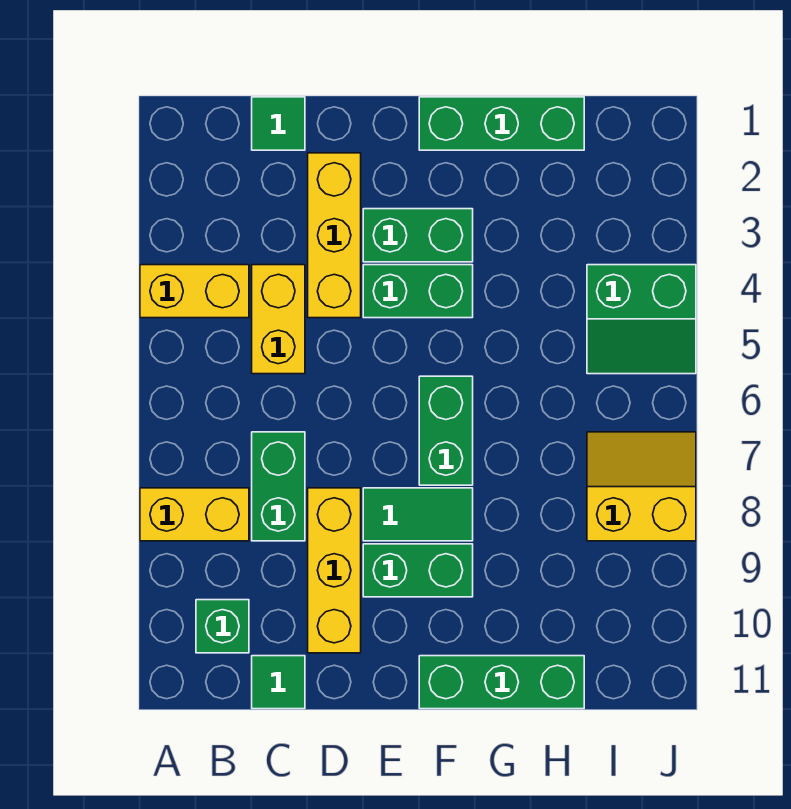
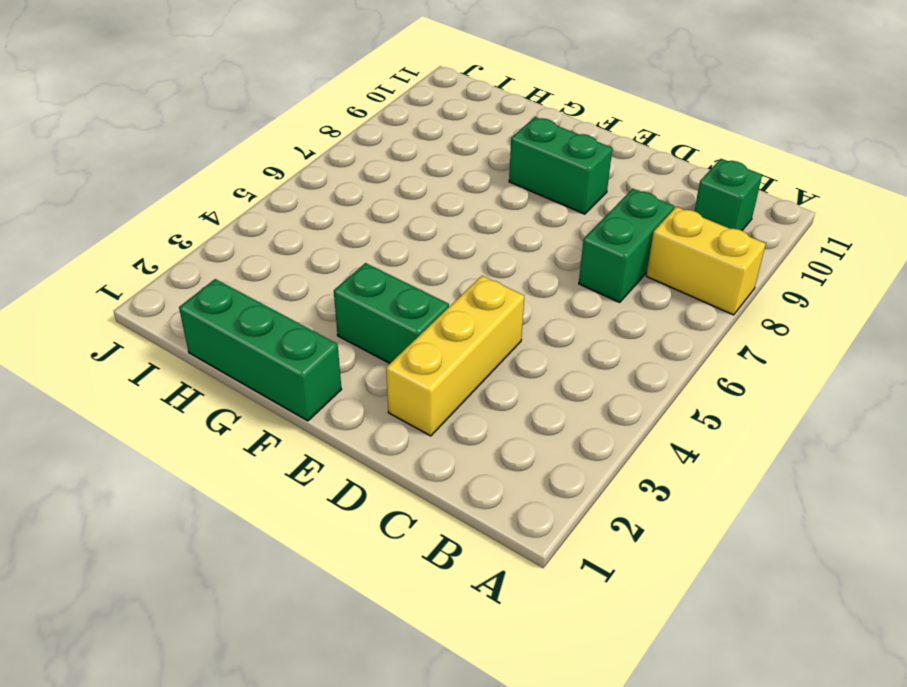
none -> yellow brick A4:B4 level 1
none -> green tile C1 level 1
none -> yellow brick C4:C5 level 1

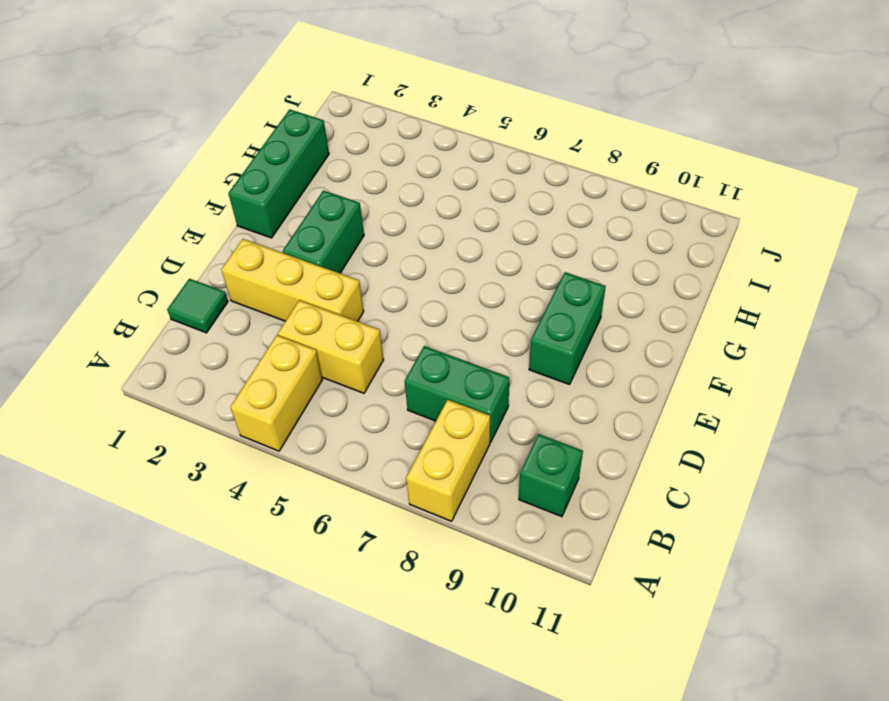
none -> green tile C11 level 1
none -> yellow brick D8:D10 level 1
none -> green brick E4:F4 level 1

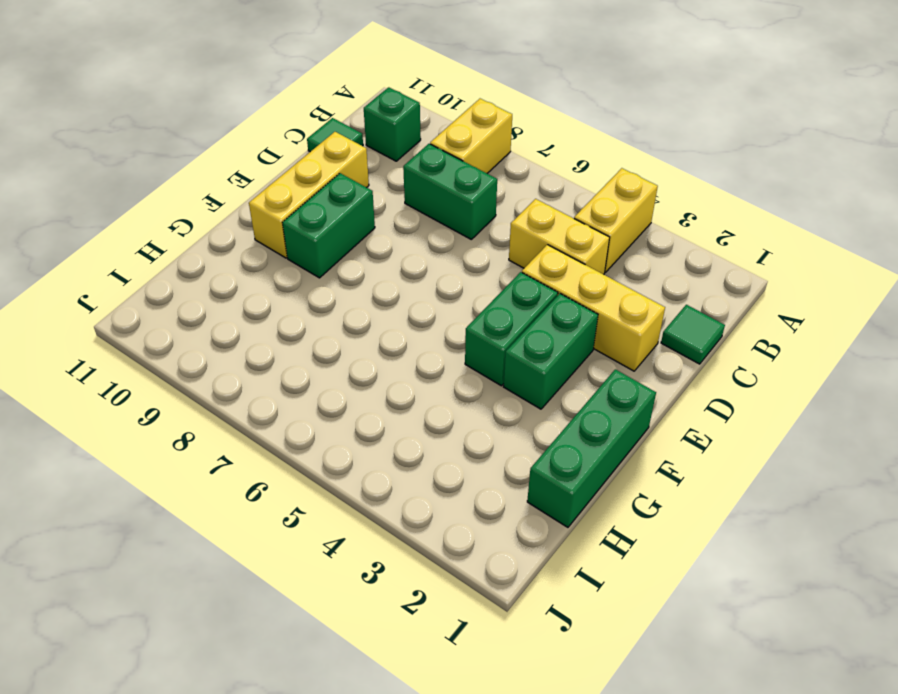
yellow brick D10:F10 level 1 -> yellow brick D8:D10 level 1
none -> green tile E8:F8 level 1
none -> green brick F6:F7 level 1
none -> green brick F11:H11 level 1

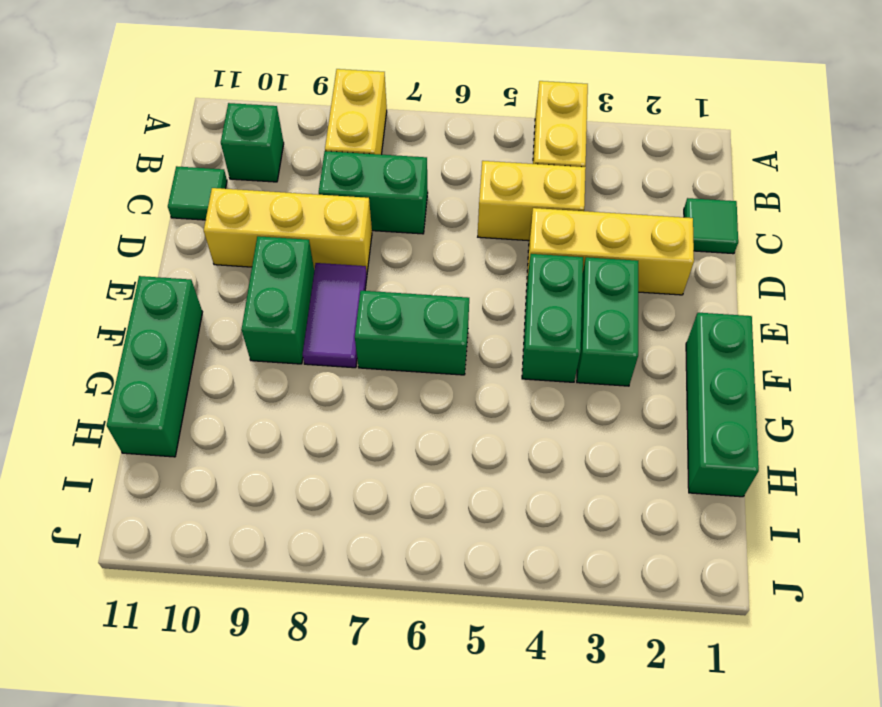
purple tile E8:F8 level 1 -> green tile E8:F8 level 1
none -> green slope I4:J5 level 1 top 4
none -> yellow slope I7:J8 level 1 top 8

